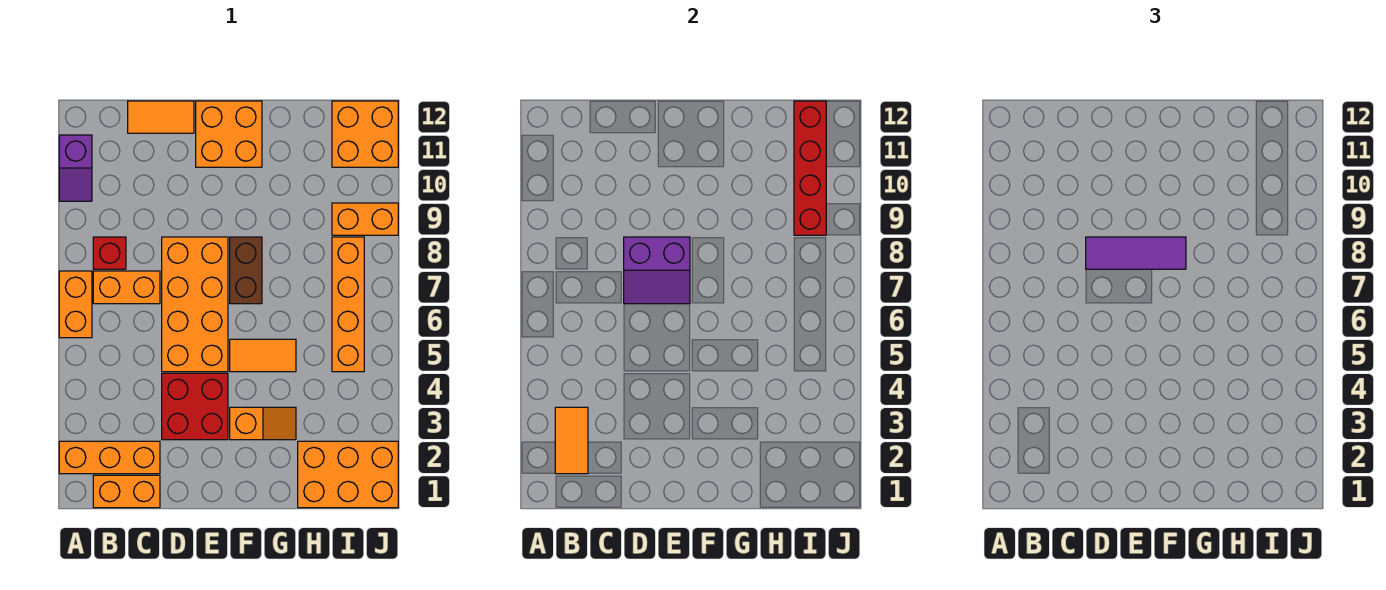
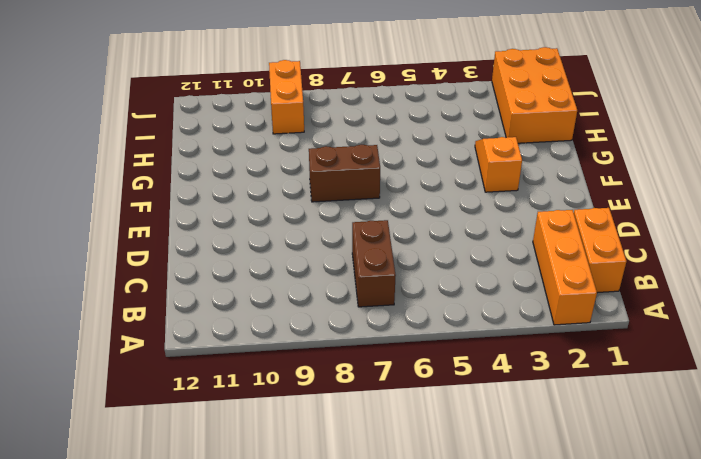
brown brick B7:C7 level 1 -> orange brick B7:C7 level 1
none -> orange brick A6:A7 level 1
none -> purple slope A10:A11 level 1 top 11
none -> red brick B8 level 1

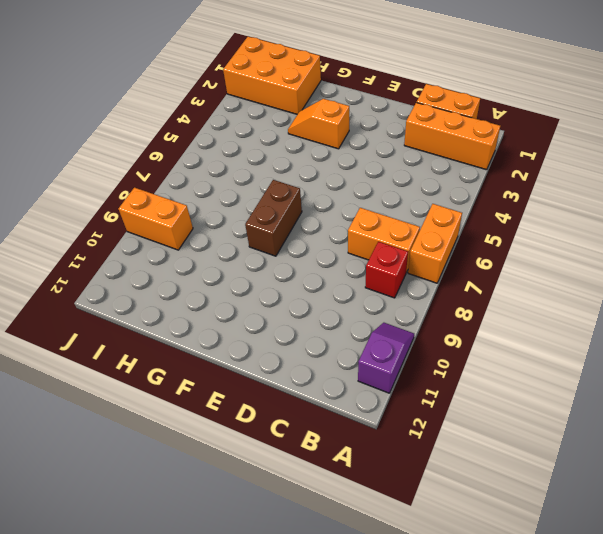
none -> orange tile C12:D12 level 1
none -> red brick D3:E4 level 1
none -> orange brick D5:E8 level 1

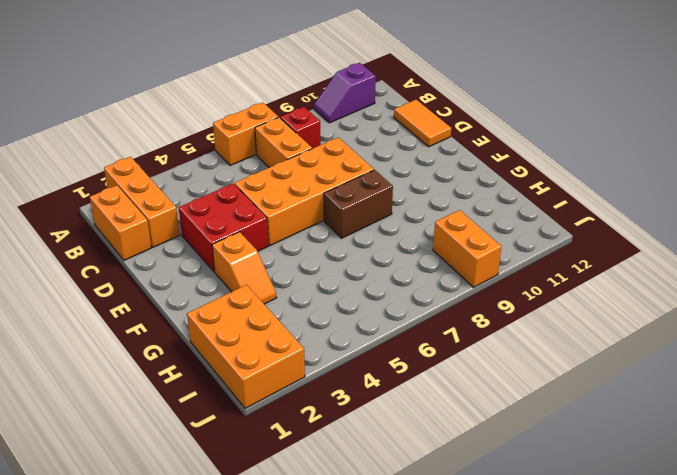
none -> orange brick E11:F12 level 1
none -> orange tile F5:G5 level 1
none -> orange brick I5:I8 level 1

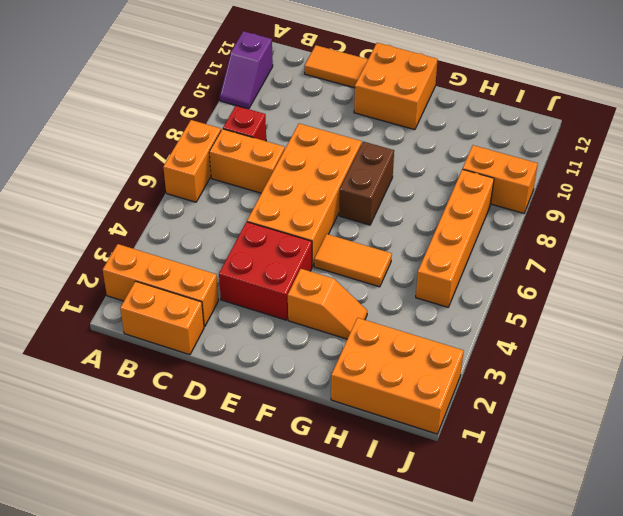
none -> orange brick I11:J12 level 1
none -> orange tile B2:B3 level 2
none -> purple slope D7:E8 level 2 top 8

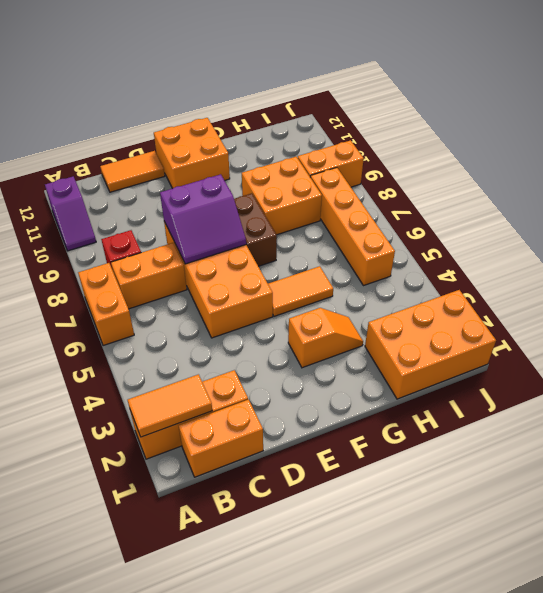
orange tile A2:B2 level 2 -> orange tile B2:B3 level 2
orange brick G8:H9 level 1 -> orange brick I11:J12 level 1
none -> red brick D3:E4 level 1
none -> red brick I9:I12 level 2
none -> purple tile D8:F8 level 3

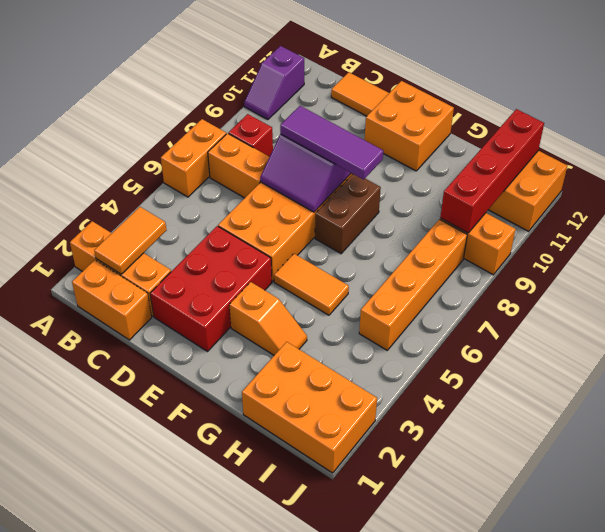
red brick D2:E4 level 1 -> red brick D3:E4 level 1

